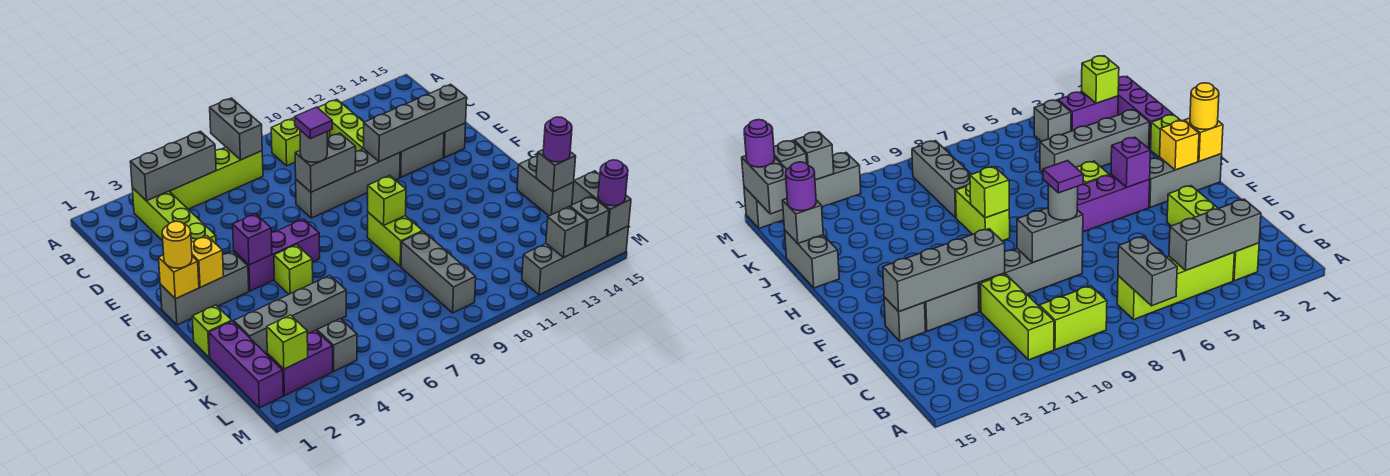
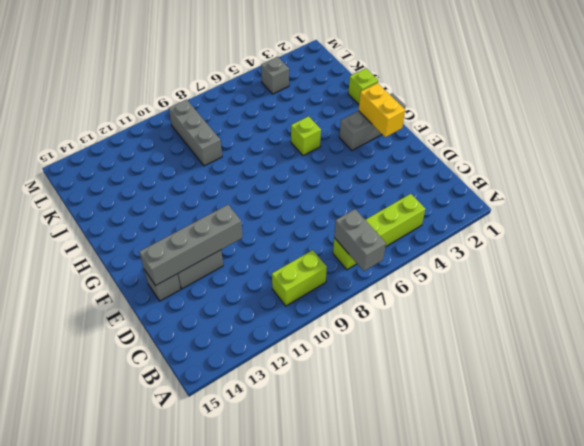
yellow brick F2:G2 level 2 -> yellow brick G2 level 2
none -> lime brick B3:E3 level 1
none -> lime brick B11:D11 level 1
none -> grey brick E8:E11 level 1
none -> purple brick G4:G6 level 1

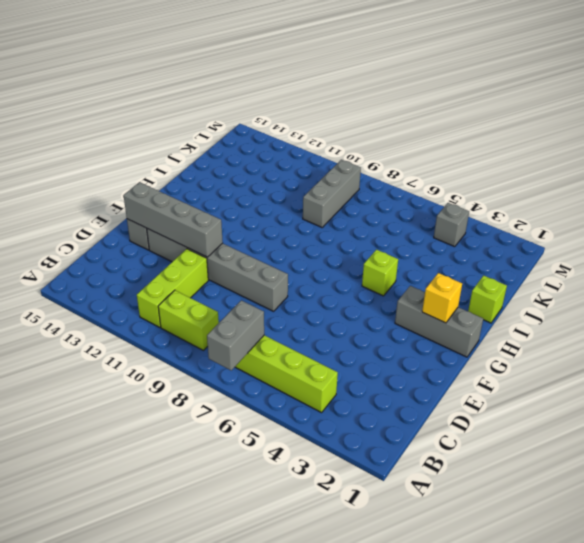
none -> lime brick B3:E3 level 1
none -> purple brick G4:G6 level 1
none -> lime brick H9:I9 level 1
none -> grey brick I15:J15 level 1

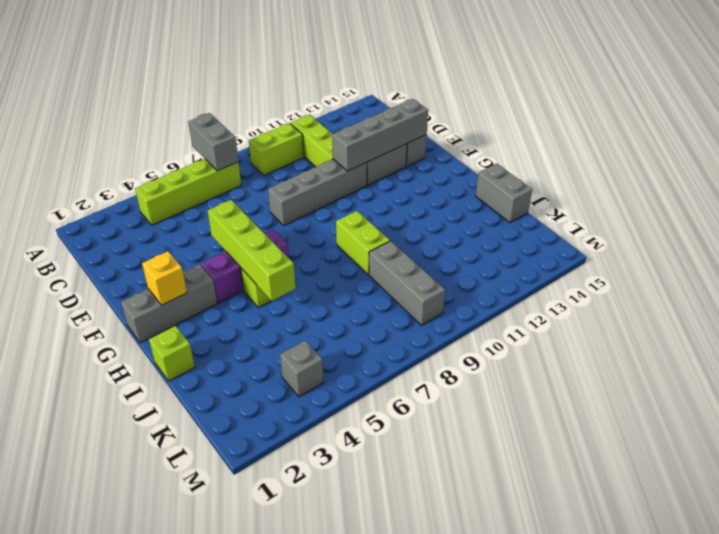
lime brick F5:I5 level 2 -> lime brick B3:E3 level 1
none -> purple brick J1:L1 level 1
none -> grey brick J2:J5 level 1
none -> purple brick L2:L3 level 1
none -> grey brick M12:M15 level 1

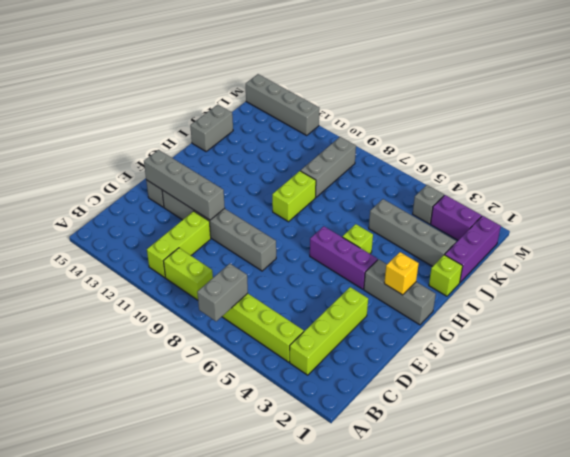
none -> grey brick B3:B5 level 2
none -> grey brick E8:E9 level 2
none -> yellow brick G1 level 2
none -> purple brick G4 level 2

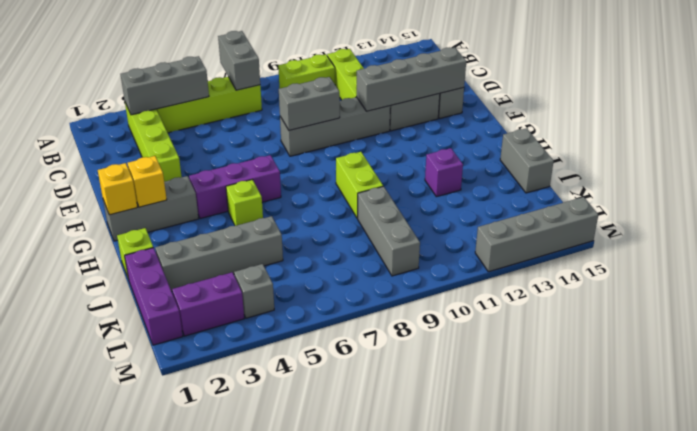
purple brick I12 level 1 -> purple brick G4 level 2
none -> lime brick H9 level 2
none -> grey brick J15 level 2
none -> lime brick L2 level 2
none -> grey brick L15:M15 level 2

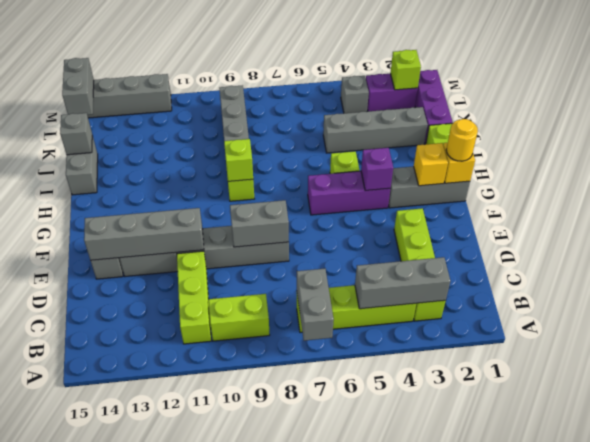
none -> grey brick M13 level 2
none -> grey brick M14 level 2
none -> grey round brick E8 level 3
none -> purple round brick J15 level 3

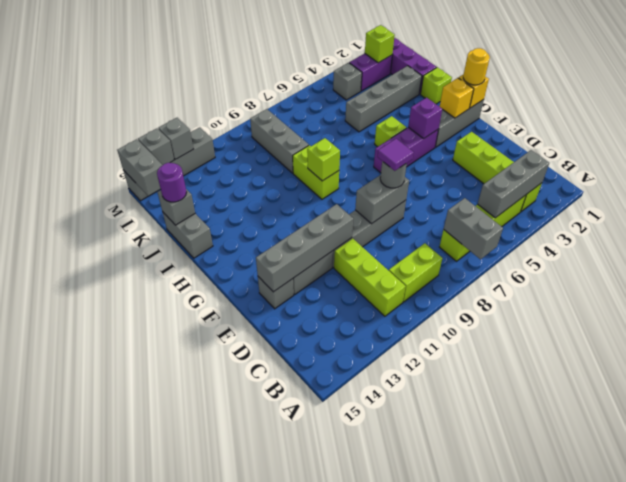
none -> purple round brick M15 level 3

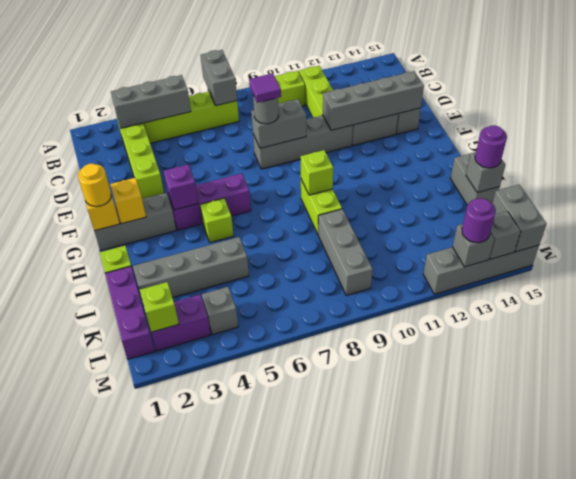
purple round brick M13 level 3 -> purple round brick M15 level 3

